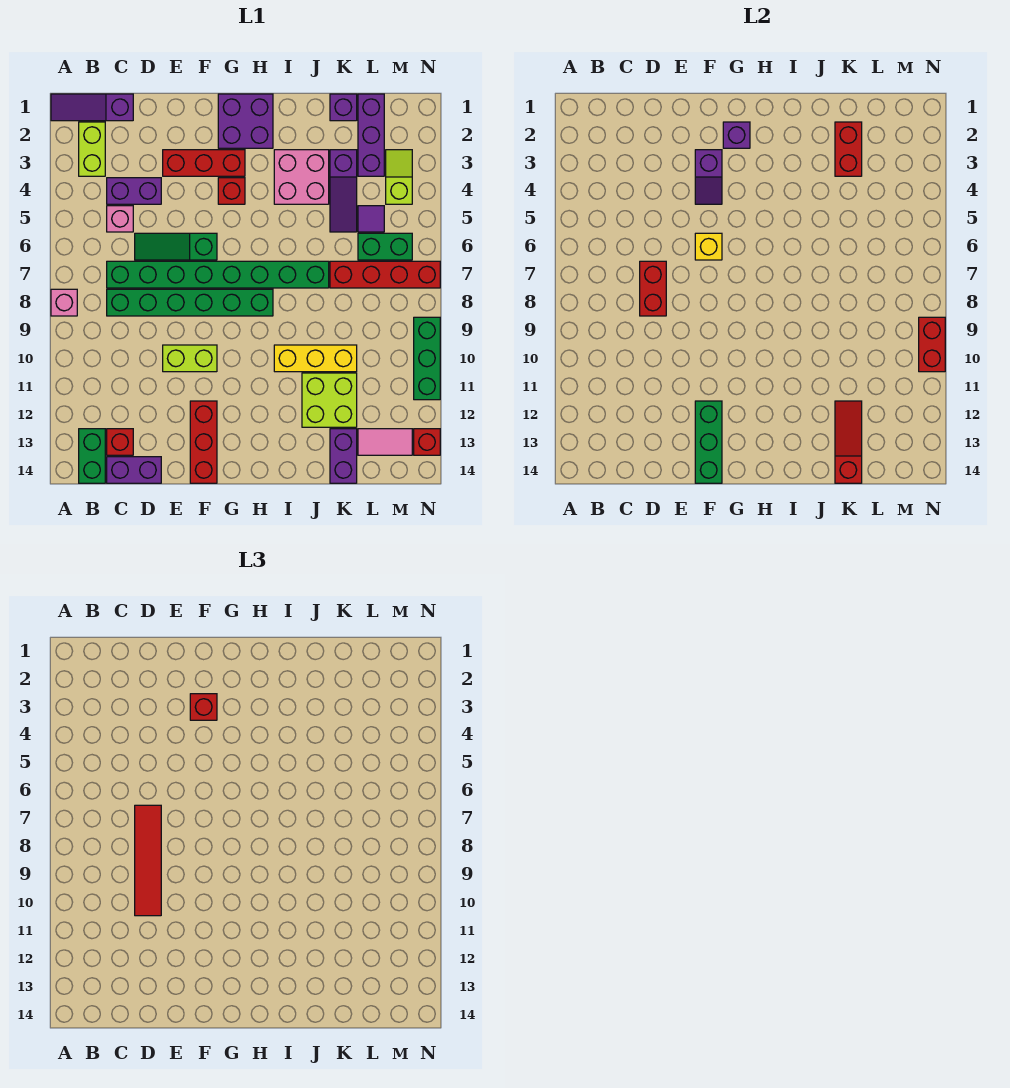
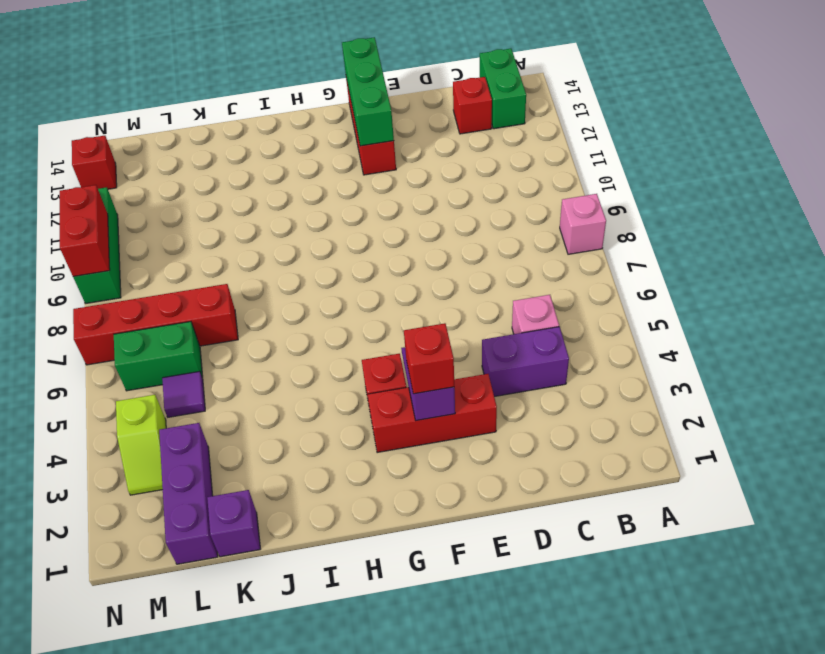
none -> purple slope A1:C1 level 1 top C
none -> lime brick B2:B3 level 1
none -> green brick C7:J7 level 1
none -> green brick C8:H8 level 1

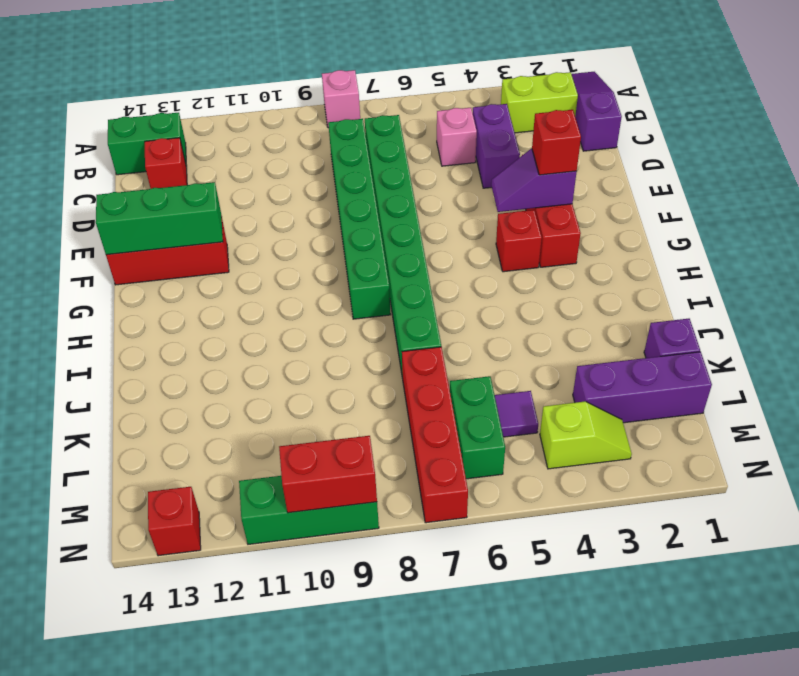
none -> purple brick C14:D14 level 1
none -> green slope D6:F6 level 1 top F
none -> lime brick E10:F10 level 1
none -> purple brick G1:H2 level 1

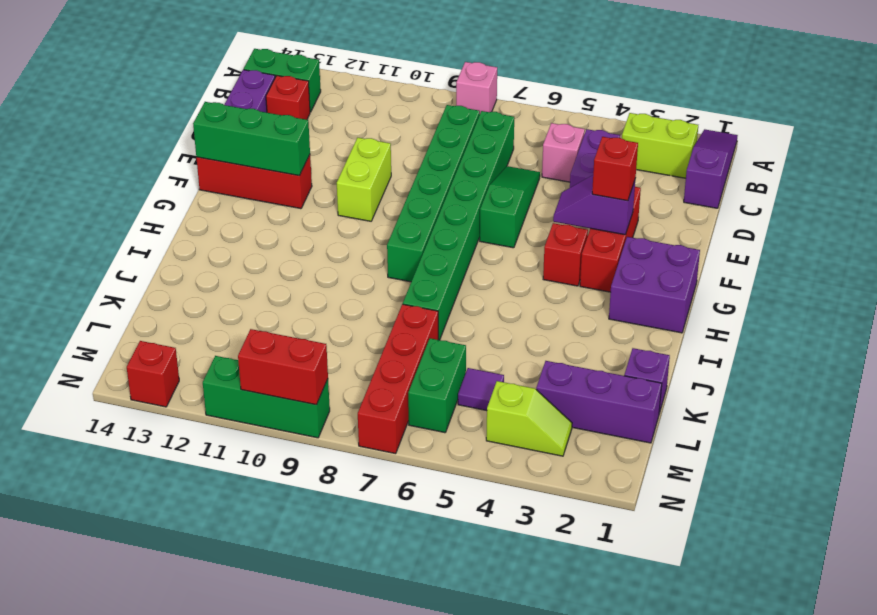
none -> pink brick I3:J4 level 1
none -> yellow brick I10:K10 level 1
none -> lime brick J11:K12 level 1
none -> purple slope K3:K5 level 1 top 3

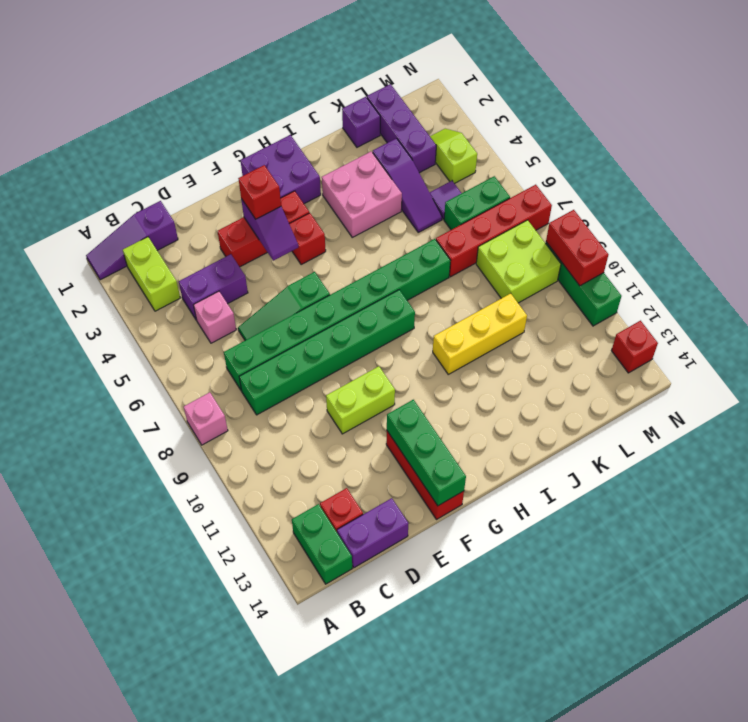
lime brick L8:M9 level 1 -> lime brick J11:K12 level 1
none -> purple brick K13:K14 level 1
none -> pink tile L13:M13 level 1
none -> red brick D7:D8 level 2
none -> yellow brick F6 level 2

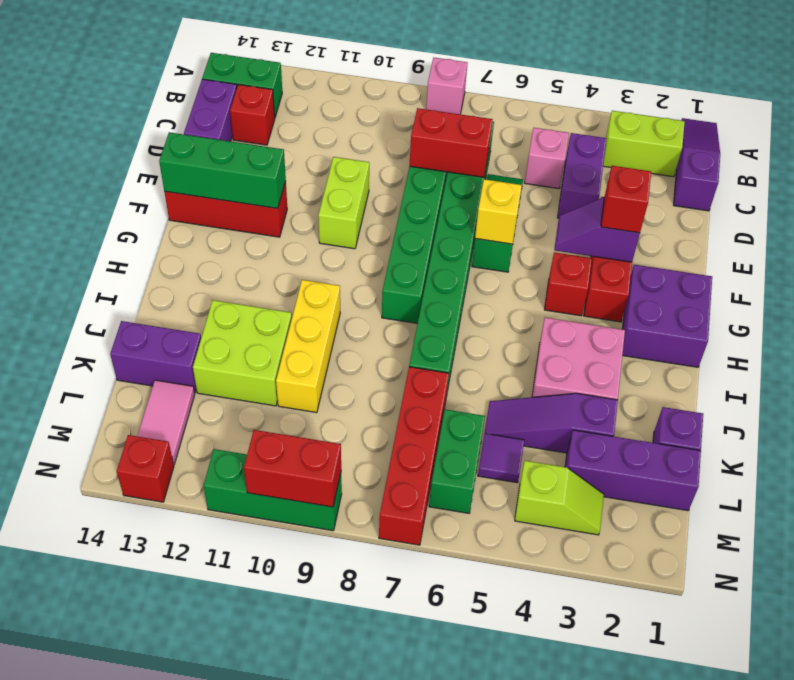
none -> purple brick G2 level 2
none -> red brick K2:K3 level 2
none -> red slope K12:K14 level 2 top 14
none -> red tile D7:D10 level 3

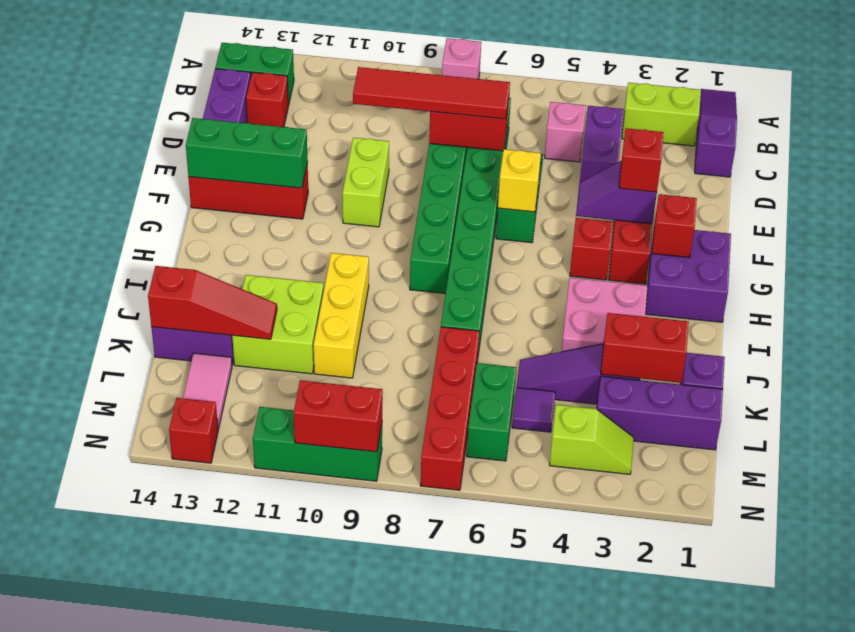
red brick G2 level 2 -> purple brick G2 level 2

